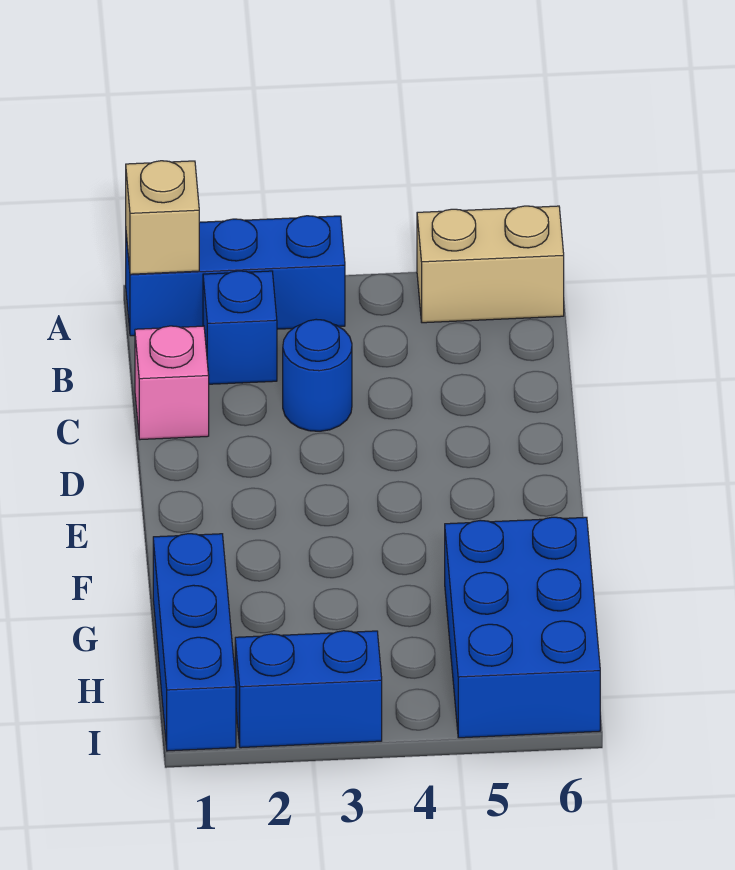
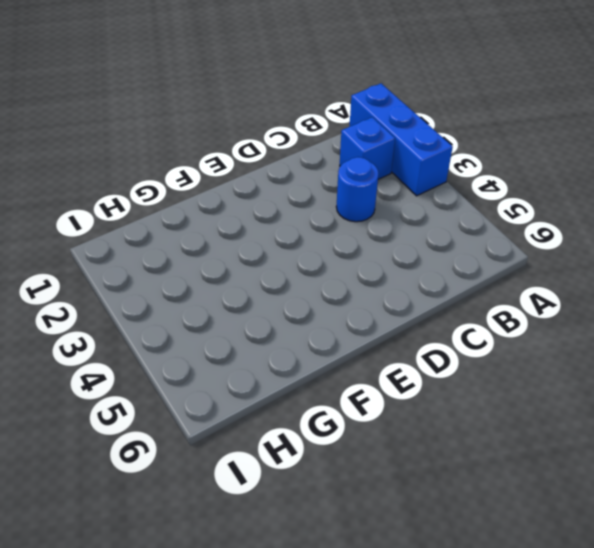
none -> tan brick A5:A6 level 1
none -> pink brick C1 level 1

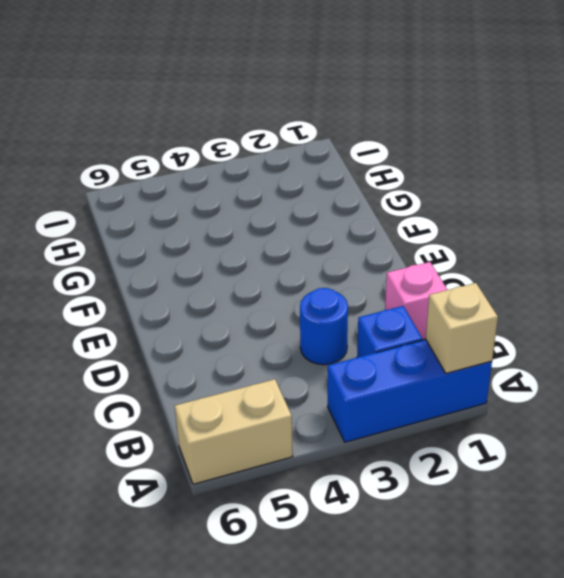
none -> blue brick G1:I1 level 1
none -> blue brick G5:I6 level 1

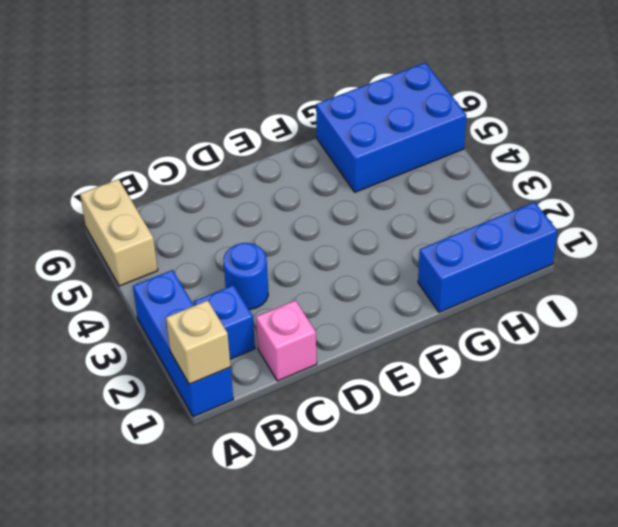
none -> blue brick I2:I3 level 1

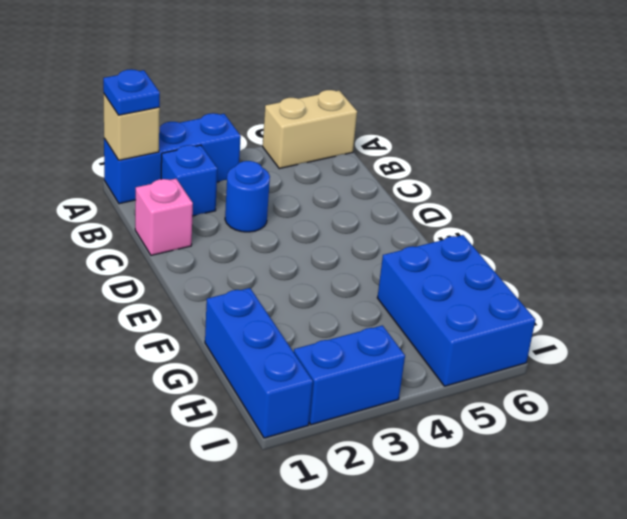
blue plate A1 level 3 -> none

